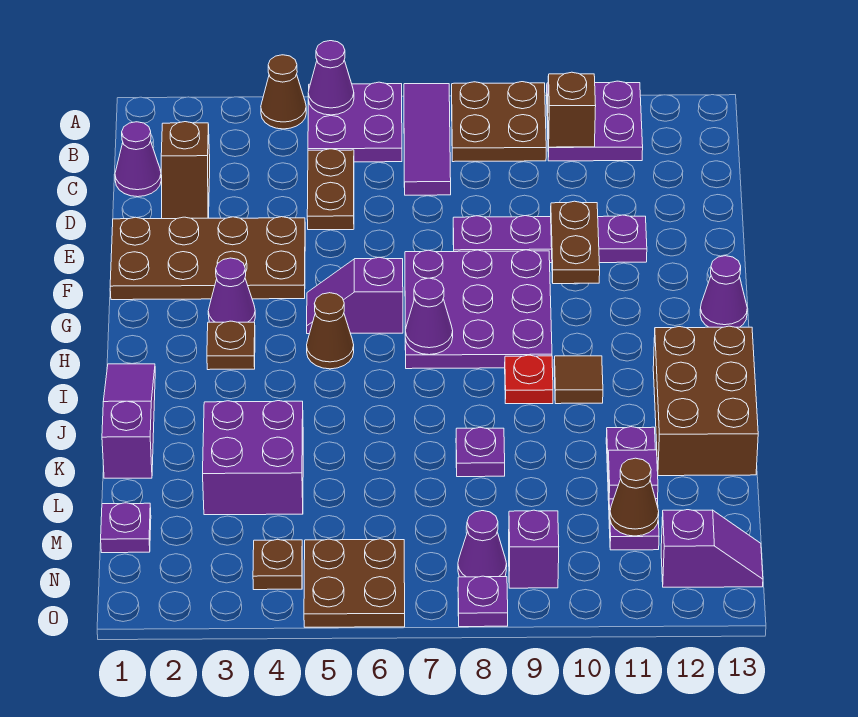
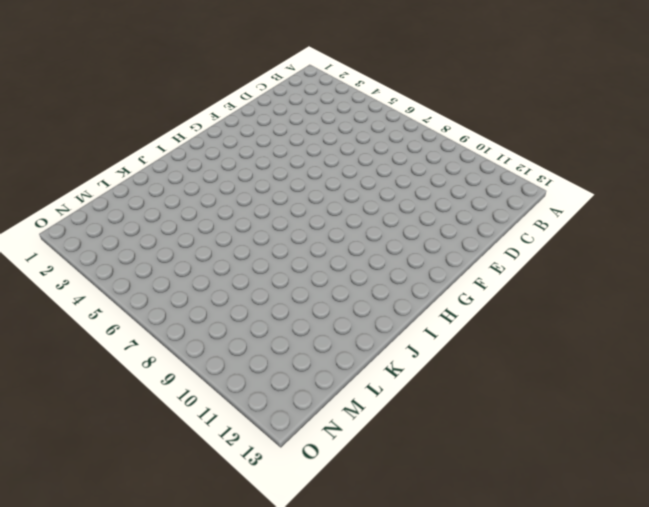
none -> brown cone A4 level 1
none -> purple plate A5:B6 level 1
none -> purple tile A7:C7 level 1
none -> brown plate A8:B9 level 1

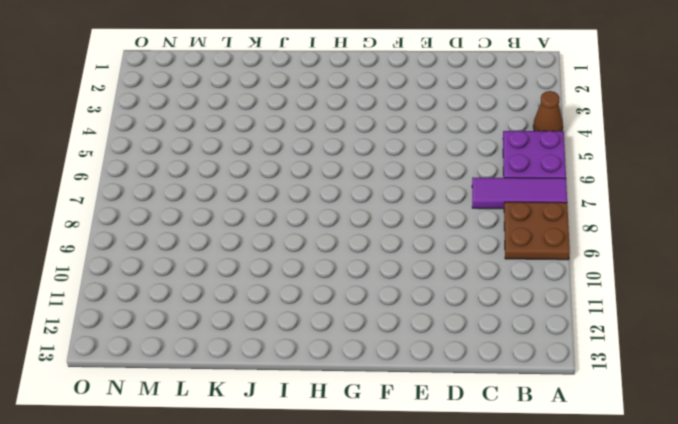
none -> purple plate A10:B11 level 1
none -> purple cone C1 level 1
none -> brown slope C2:D2 level 1 top C
none -> brown plate C5:D5 level 1

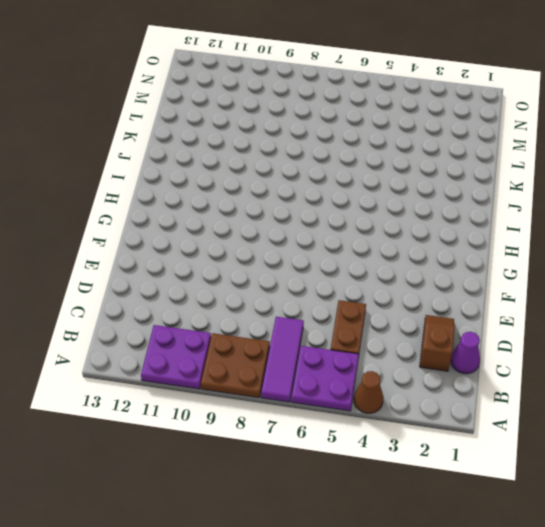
none -> brown plate E1:F4 level 1
none -> purple plate E8:E11 level 1
none -> purple plate F7:H9 level 1
none -> purple cone G3 level 1

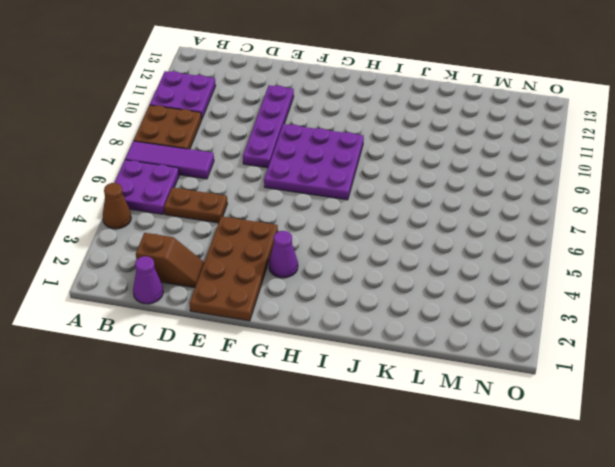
none -> purple slope G5:G6 level 1 top 6
none -> purple cone G13 level 1
none -> brown plate H3 level 1
none -> brown cone H5 level 1

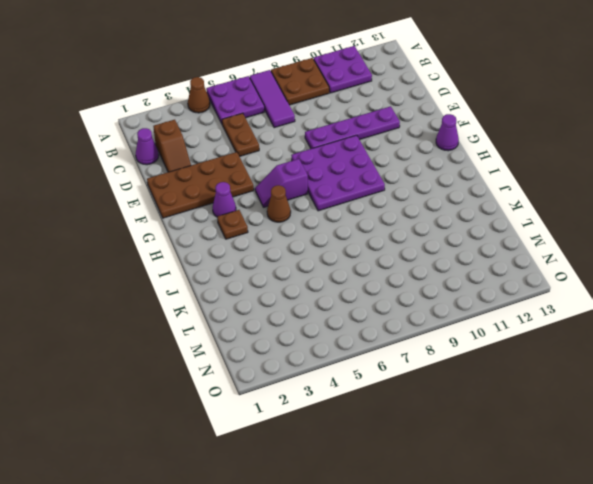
none -> purple slope I1:K1 level 1 top K
none -> red plate I9 level 1
none -> brown tile I10 level 1
none -> brown brick I12:K13 level 1

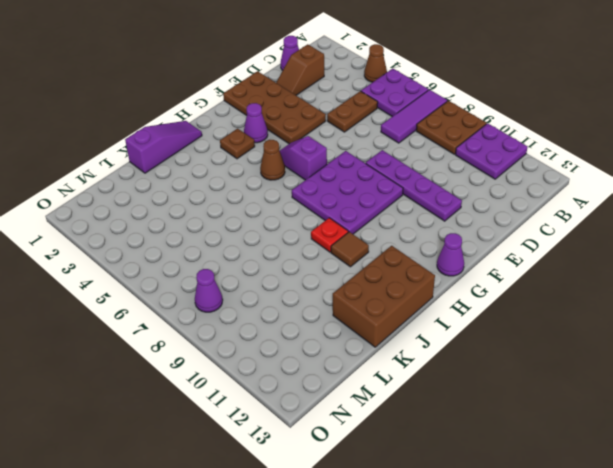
none -> purple brick K3:L4 level 1
none -> purple plate K8 level 1
none -> purple plate K11:M11 level 1
none -> purple plate M1 level 1

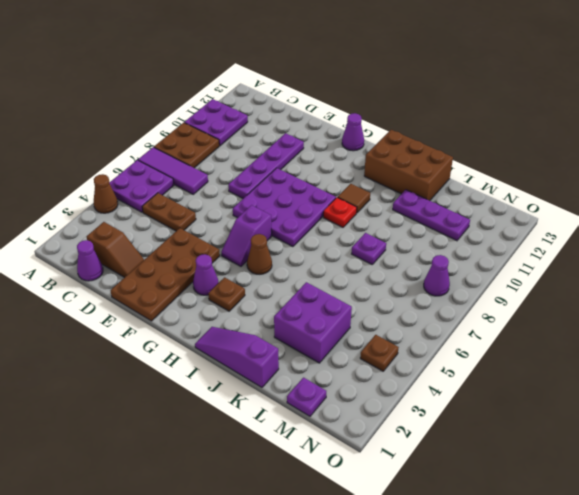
none -> brown plate N5:O6 level 1
none -> purple brick N9 level 1
none -> purple slope N12:N13 level 1 top 12
none -> purple plate O8 level 1

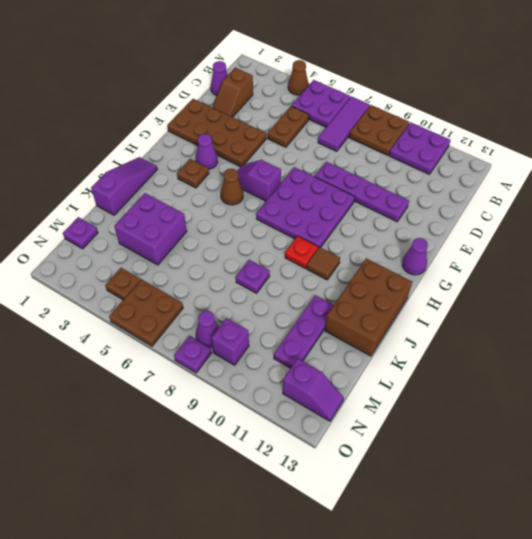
none -> purple cone A5 level 2
none -> brown brick B10 level 2
none -> brown plate E10:F10 level 2
none -> purple cone H7 level 2

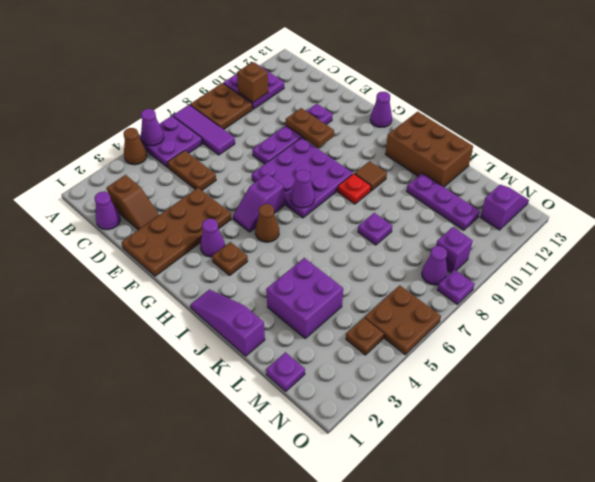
none -> purple tile L11 level 2
none -> brown cone M11 level 2

